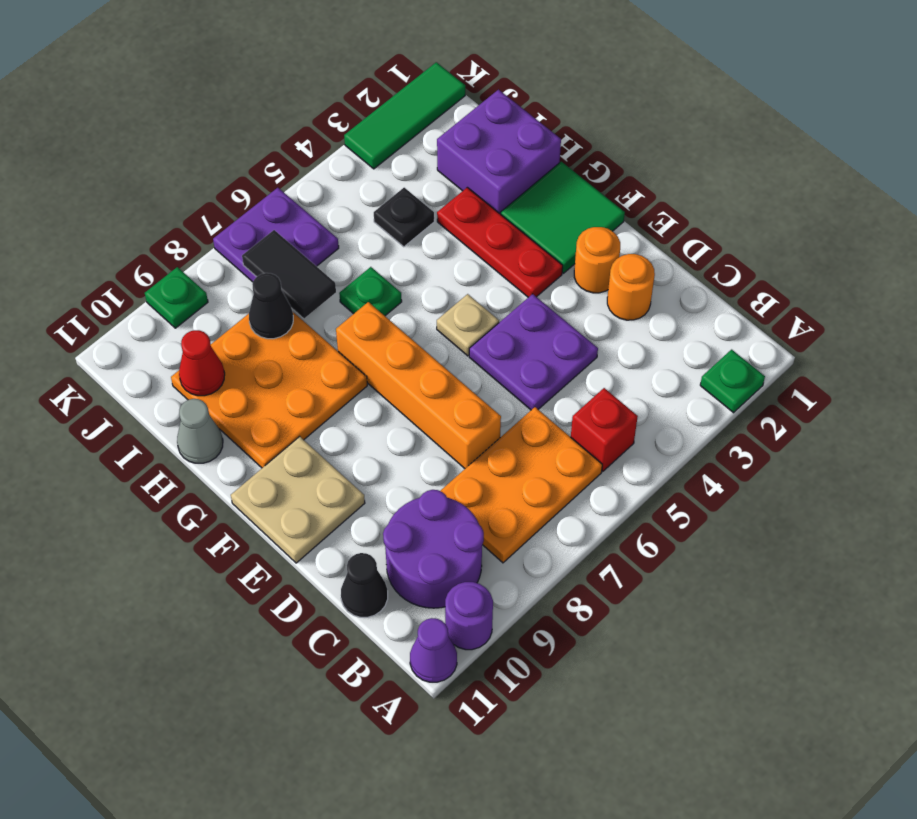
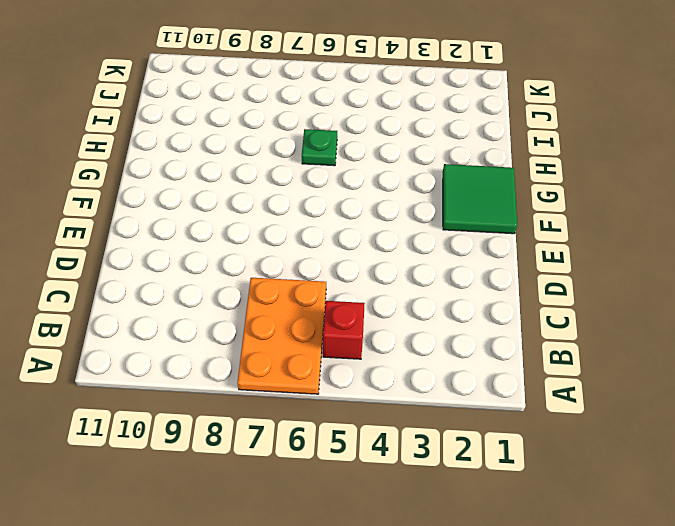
orange plate A6:C7 level 1 -> orange plate B6:C8 level 1
none -> green plate A2 level 1
none -> purple round brick A10 level 1
none -> purple cone A11 level 1

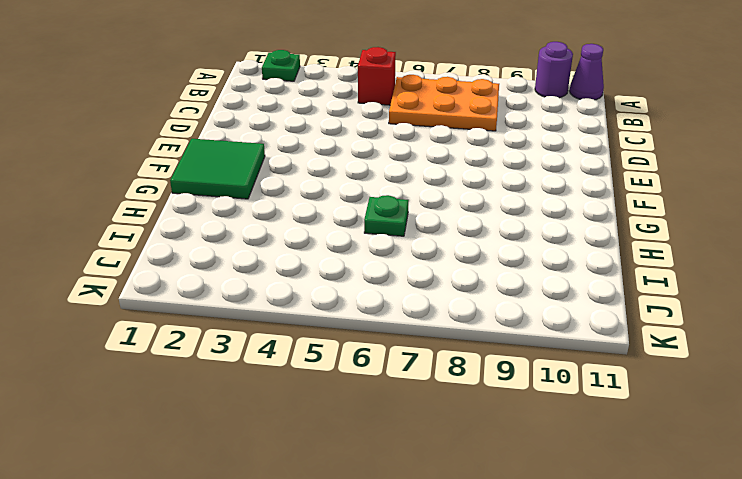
none -> purple round brick B9:C10 level 1
none -> black cone C11 level 1
none -> orange round brick D2 level 1

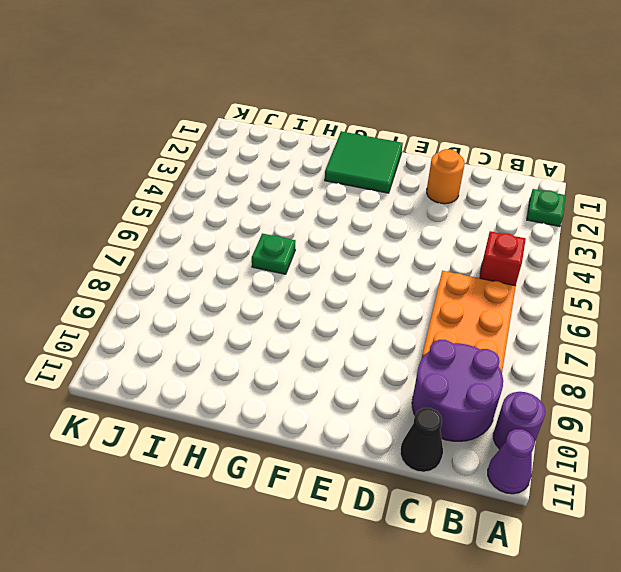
none -> purple plate D4:E5 level 1
none -> orange brick D7:G7 level 1
none -> orange round brick E2 level 1

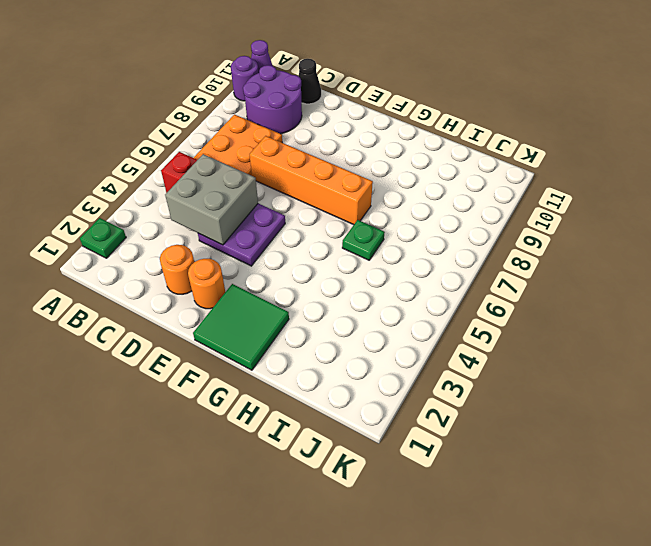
grey brick C4:D5 level 2 -> none
none -> tan plate E10:F11 level 1
none -> red plate F3:H3 level 1
none -> tan plate F5 level 1

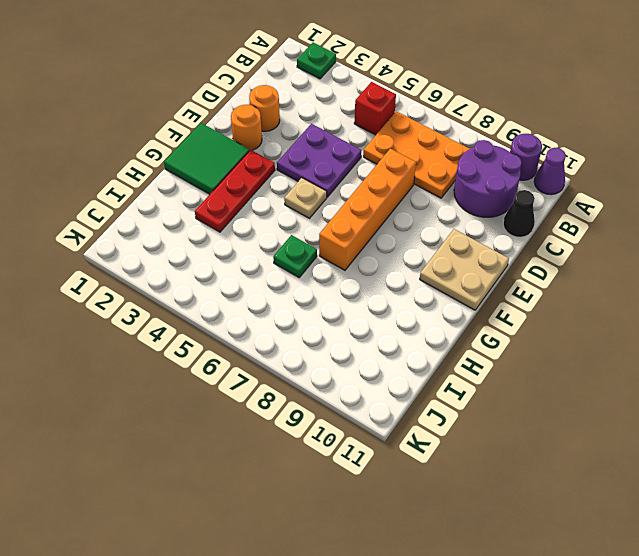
none -> orange plate G8:I10 level 1
none -> purple brick H1:I2 level 1
none -> grey cone H11 level 1

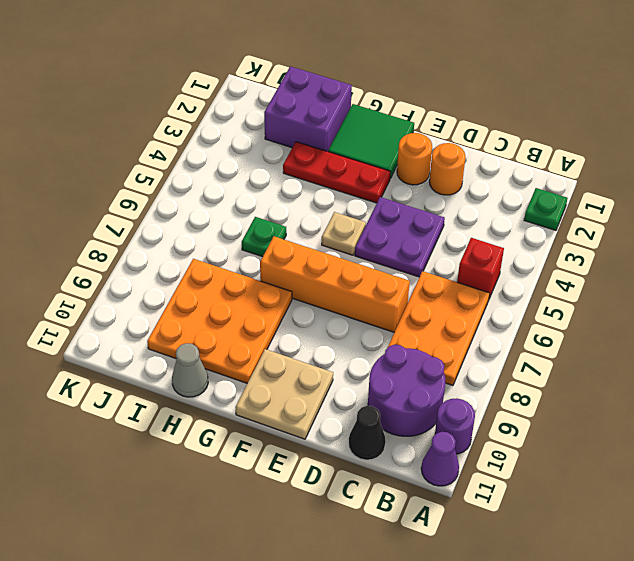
none -> black plate I4 level 1
none -> purple plate J6:K7 level 1
none -> green tile K1:K3 level 1

